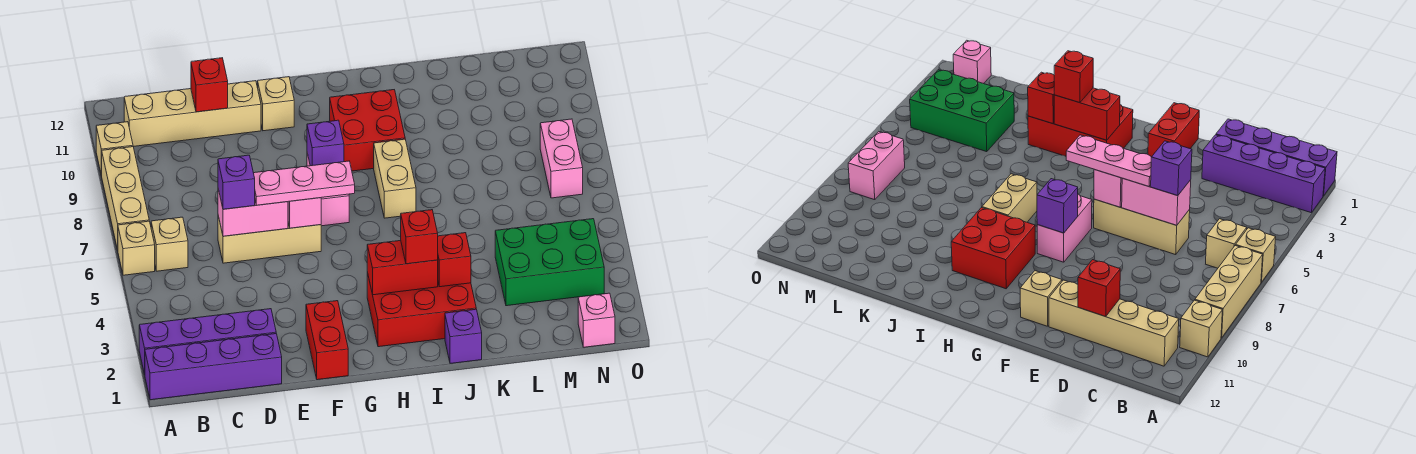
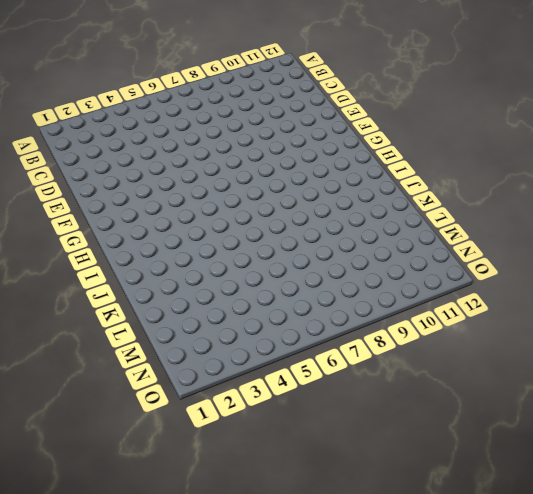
none -> purple brick A1:D1 level 1
none -> purple brick A2:D2 level 1
none -> tan brick A6 level 1

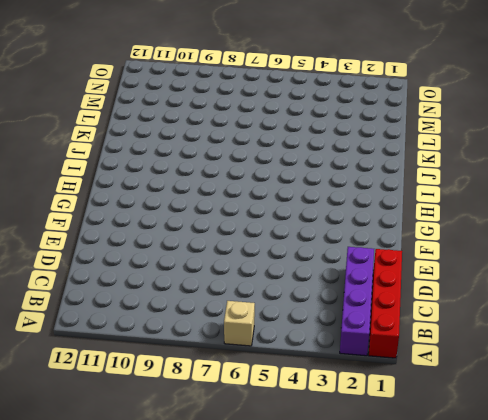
red brick A1:D1 level 1 -> purple brick A1:D1 level 1
none -> tan brick A7:A9 level 1
none -> tan brick A10 level 1
none -> tan brick B6 level 1

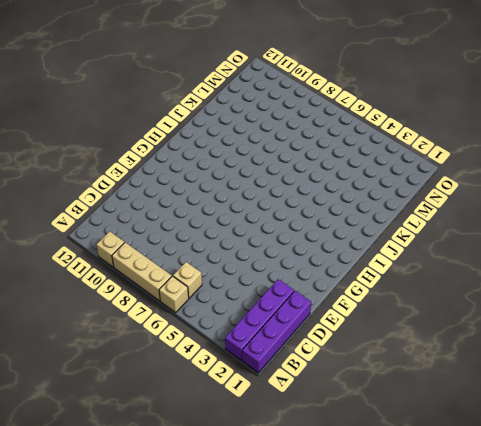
none -> tan brick B11:E11 level 1
none -> tan brick D6:F6 level 1
none -> red brick F1:F2 level 1

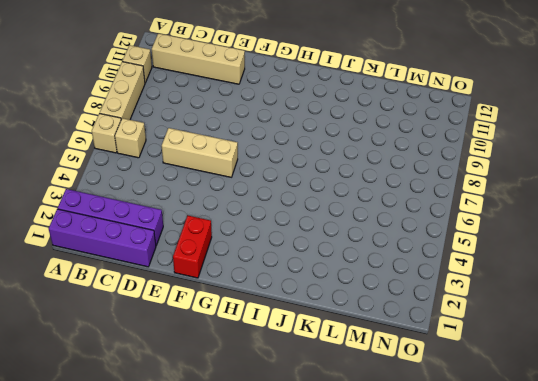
none -> tan brick F11 level 1
none -> pink brick G7:G8 level 1
none -> red brick H2:J3 level 1

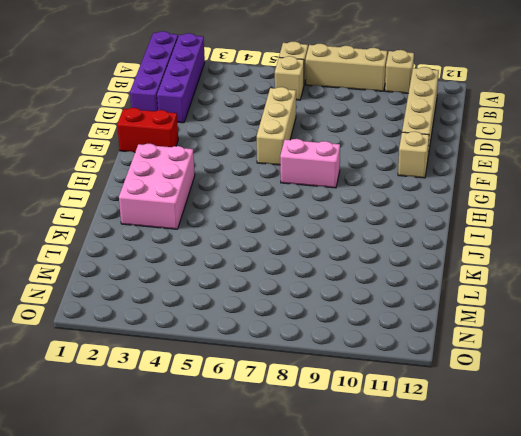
pink brick H2:J3 level 1 -> red brick H2:J3 level 1
none -> red brick H9:I10 level 1
none -> tan brick I7:I8 level 1
none -> purple brick J1 level 1

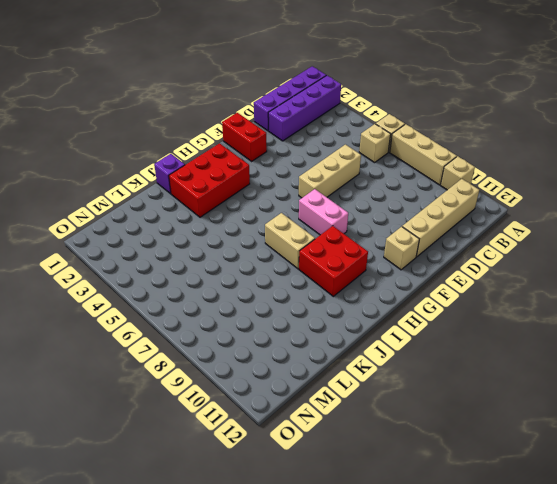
none -> green brick L3:N4 level 1
none -> pink brick N1 level 1
none -> pink brick N7:N8 level 1

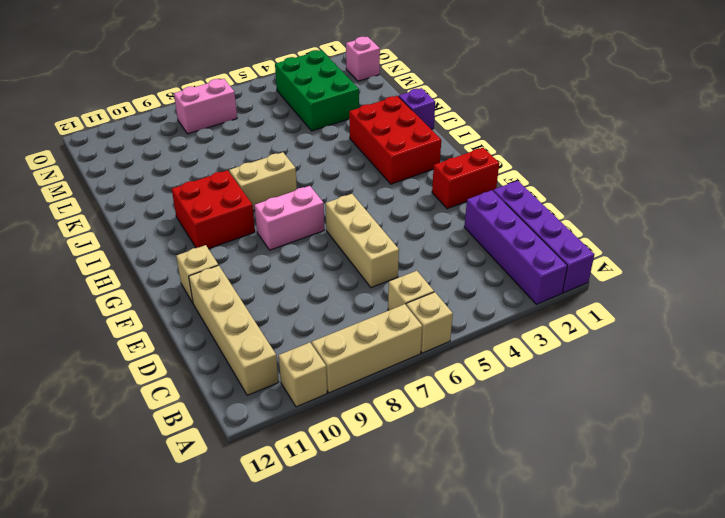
none -> pink brick D6:E6 level 2
none -> red brick D11 level 2
none -> pink brick F6 level 2

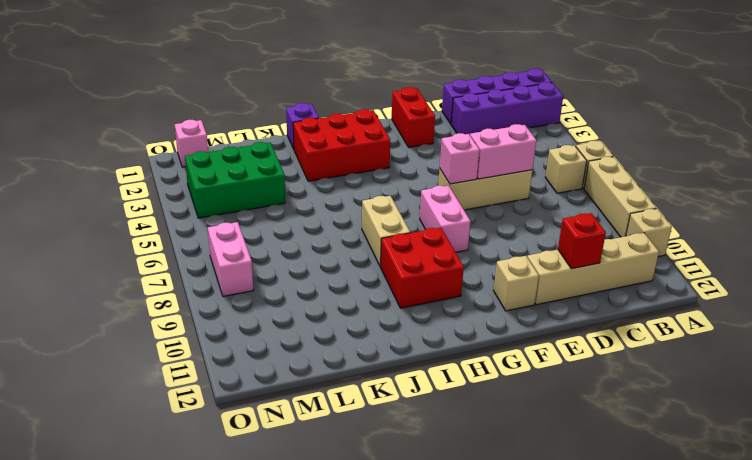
none -> purple brick G8 level 2
none -> red brick H3:I3 level 2
none -> red brick J3 level 2

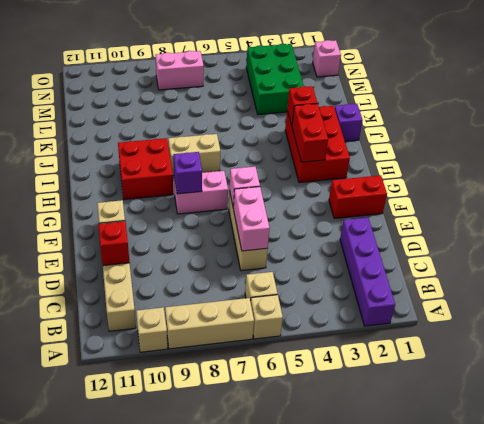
none -> purple brick A1:D1 level 1
none -> purple brick D6 level 3
none -> pink plate E6:G6 level 3

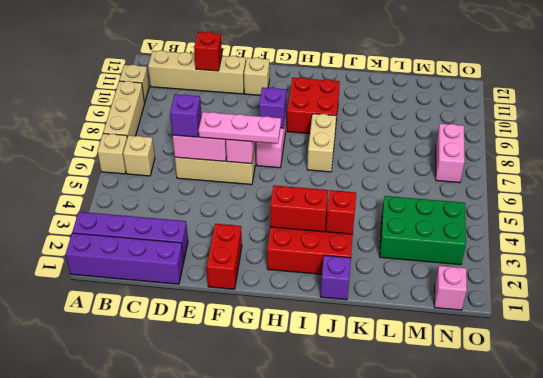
none -> red brick I3 level 3

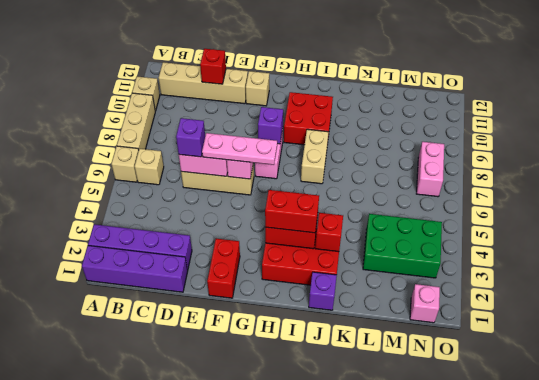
red brick H3:I3 level 3 -> red brick I3 level 3

